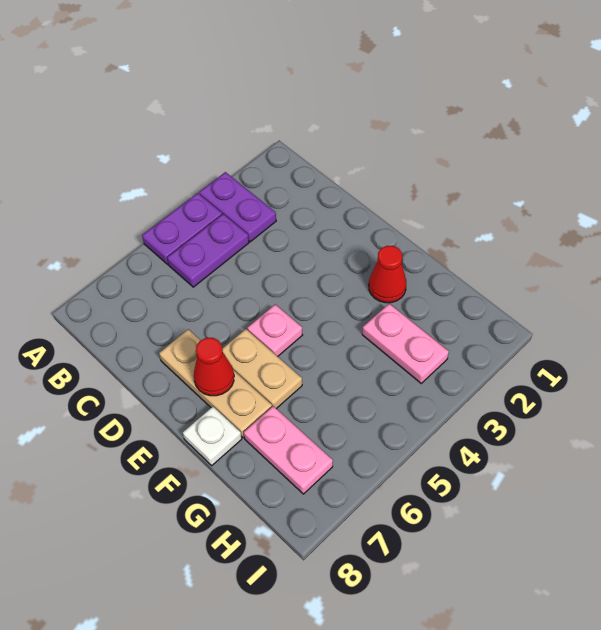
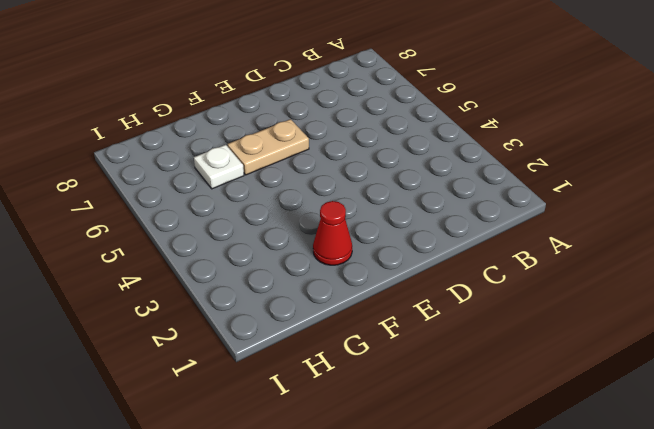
white plate G6 level 1 -> white plate F8 level 1
none -> purple plate A3:B3 level 1
none -> purple plate A4:A5 level 1

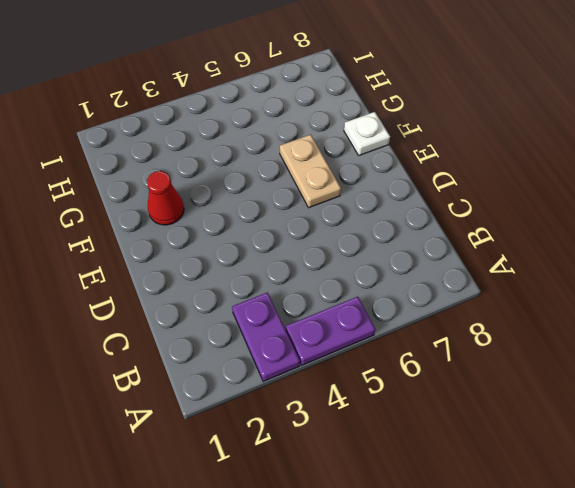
none -> purple plate B4:B5 level 1
none -> tan plate D7:F7 level 1

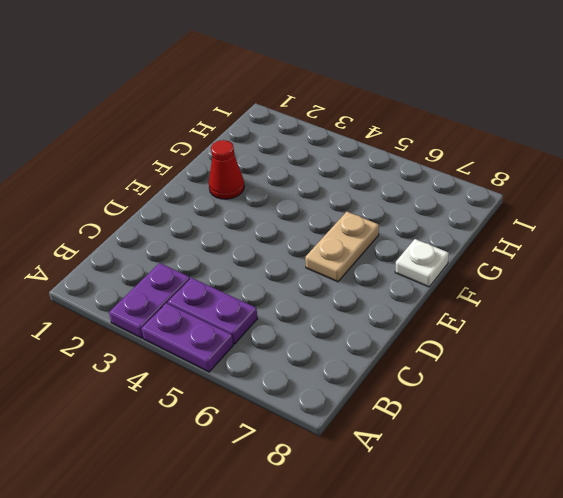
none -> tan plate D7:F7 level 1
none -> pink plate E5 level 1

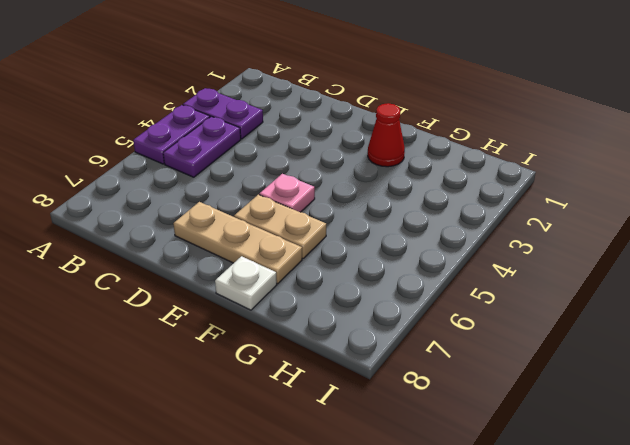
none -> pink plate G3:H3 level 1
none -> pink plate G7:H7 level 1

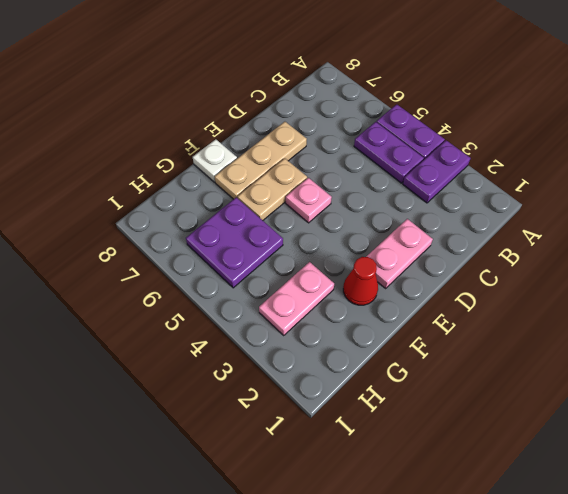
pink plate D2:E2 level 1 -> pink plate G7:H7 level 1
purple plate G5:H6 level 1 -> none
none -> red cone E7 level 2

